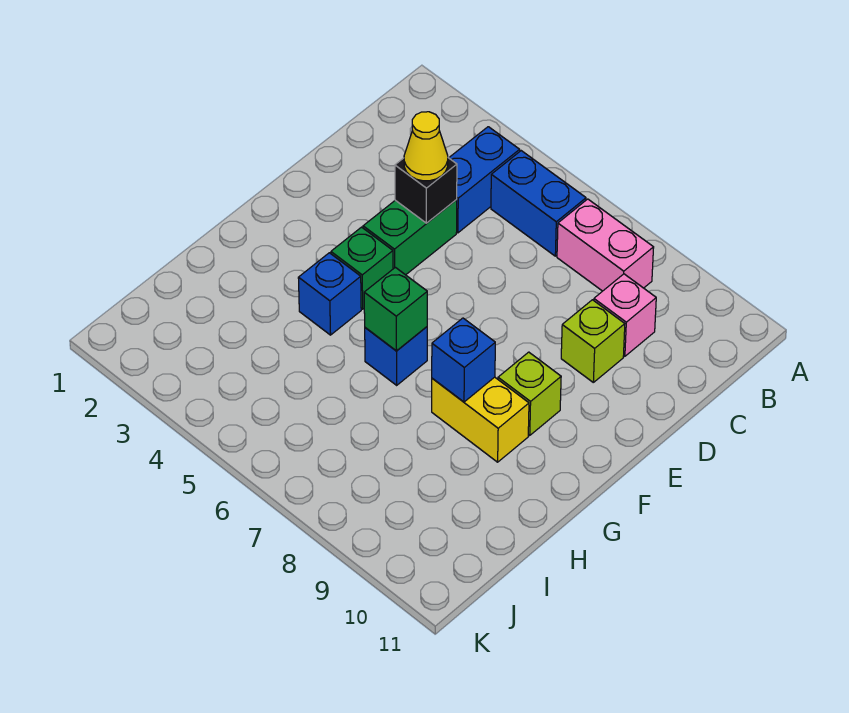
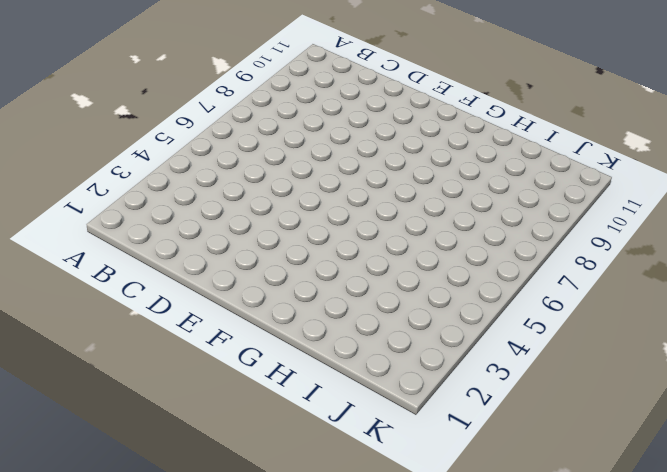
none -> blue brick B4:C4 level 1
none -> blue brick B5:B6 level 1
none -> pink brick B7:B8 level 1

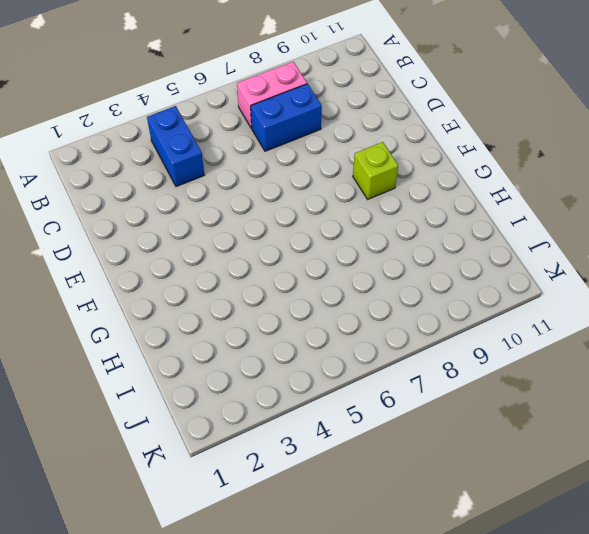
blue brick C7:C8 level 1 -> blue brick B5:B6 level 1
none -> pink brick C9 level 1
none -> green brick D4:E4 level 1
none -> lime brick D9 level 1

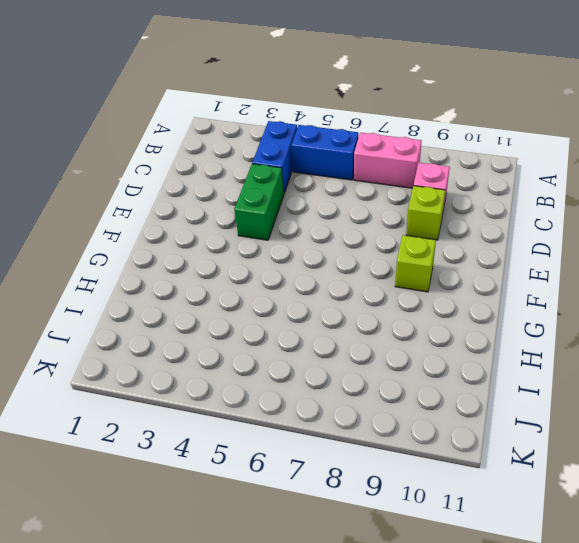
none -> green brick F4 level 1
none -> blue brick G4 level 1
none -> blue brick G6 level 1

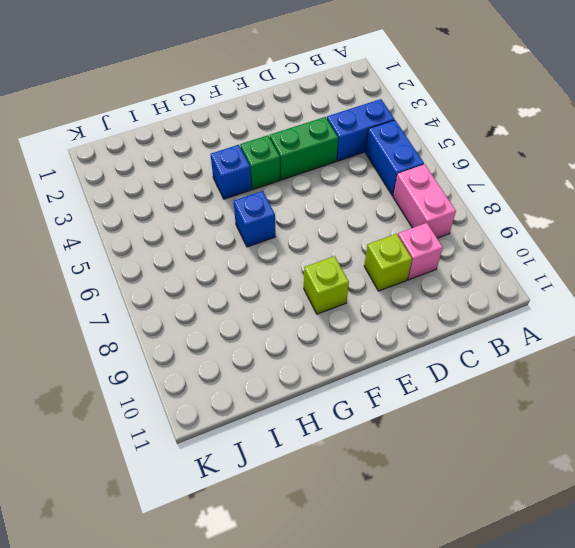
none -> yellow brick G8:G9 level 1
none -> black brick D4 level 2
none -> green brick G6 level 2

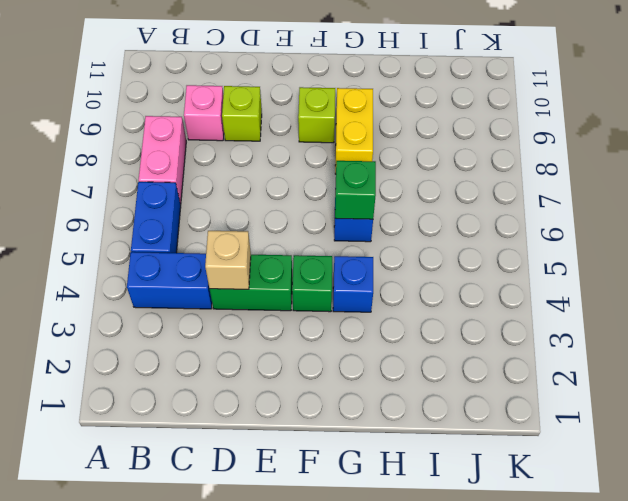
tan brick D4 level 2 -> black brick D4 level 2
none -> blue brick G8 level 2
none -> yellow cone D4 level 3

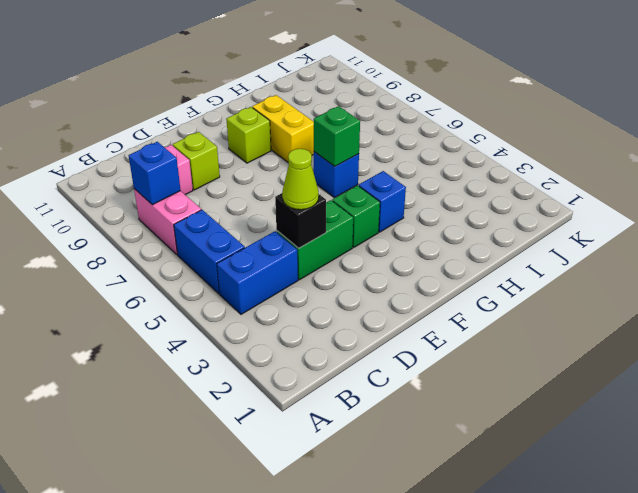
blue brick B8 level 2 -> blue brick G8 level 2
lime cone D4 level 3 -> yellow cone D4 level 3

